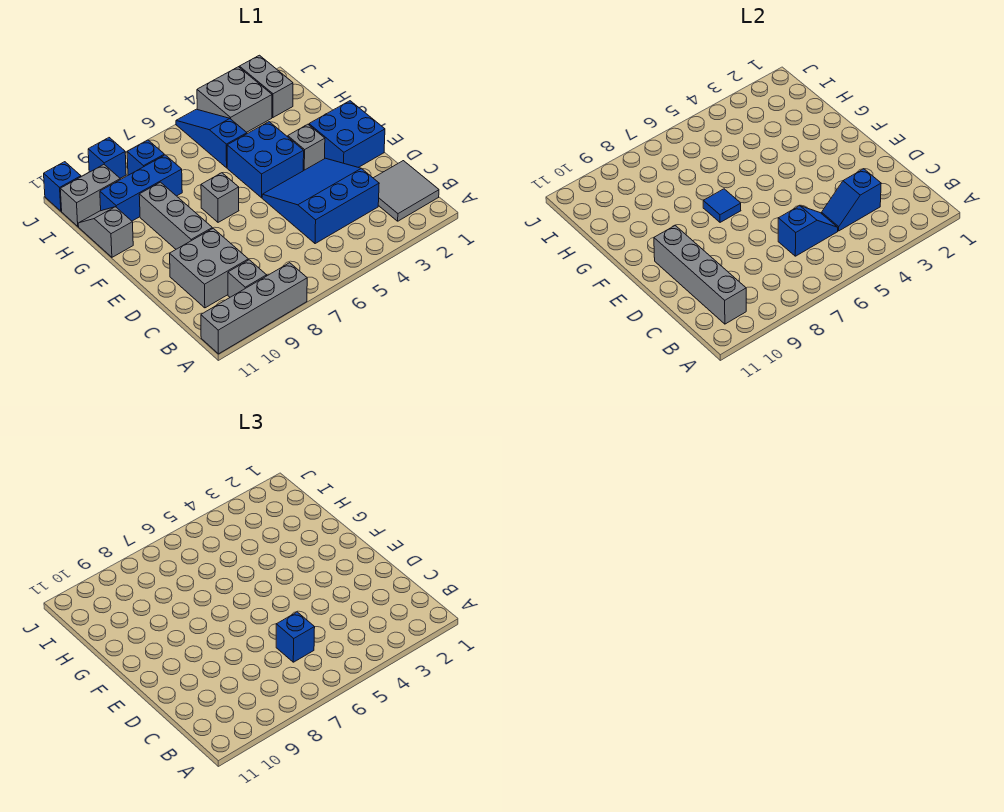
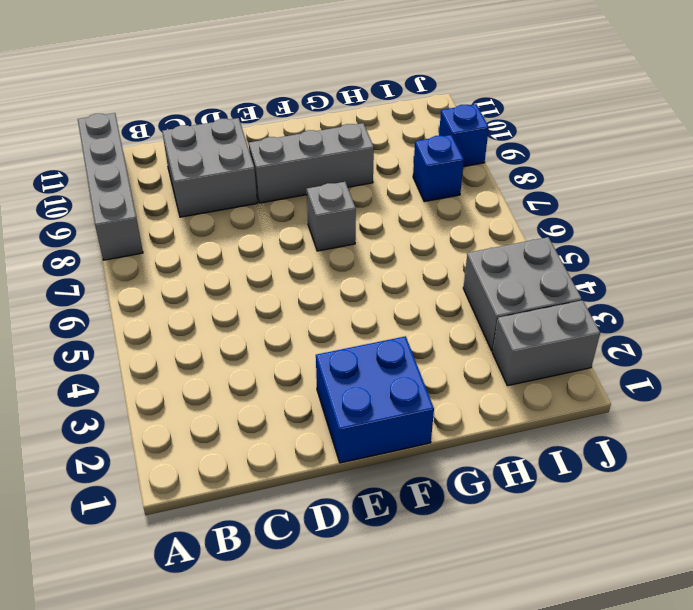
none -> grey tile B1:C2 level 1
none -> grey brick B9 level 1
none -> blue slope C3:E5 level 1 top C

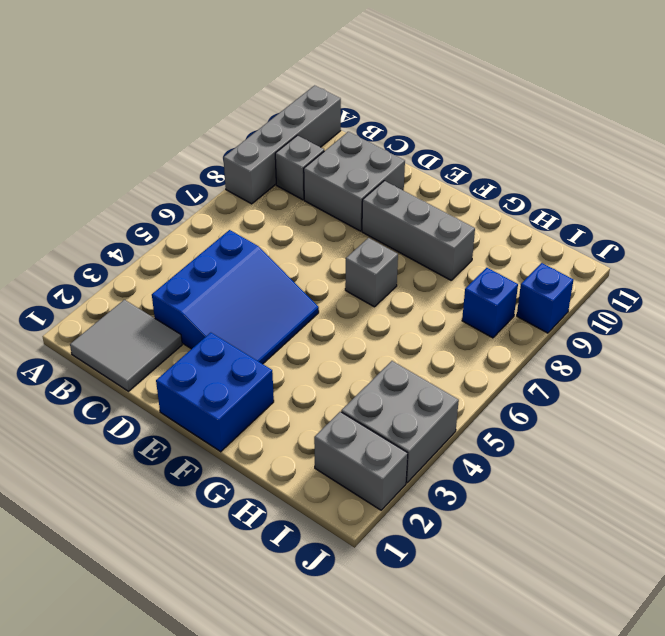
none -> grey brick F3 level 1
none -> blue brick F4:G5 level 1
none -> grey slope G11:H11 level 1 top G

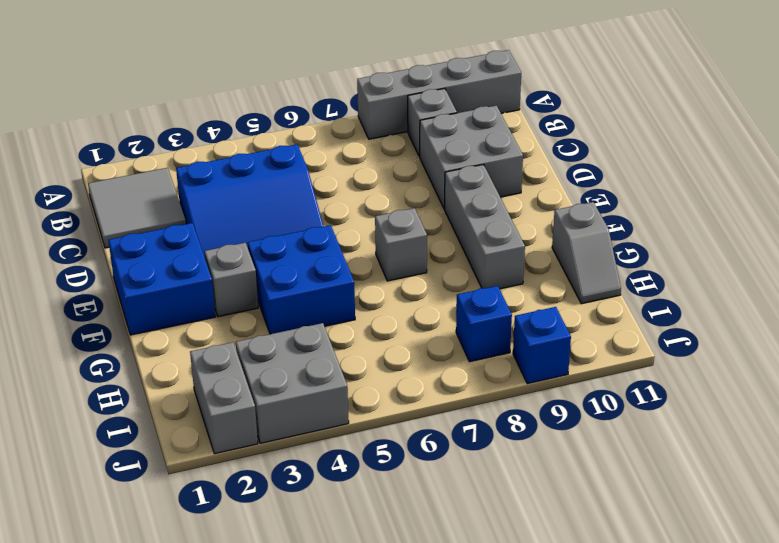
none -> blue slope H5:J5 level 1 top H
none -> blue brick H8:H10 level 1
none -> grey brick I10:I11 level 1

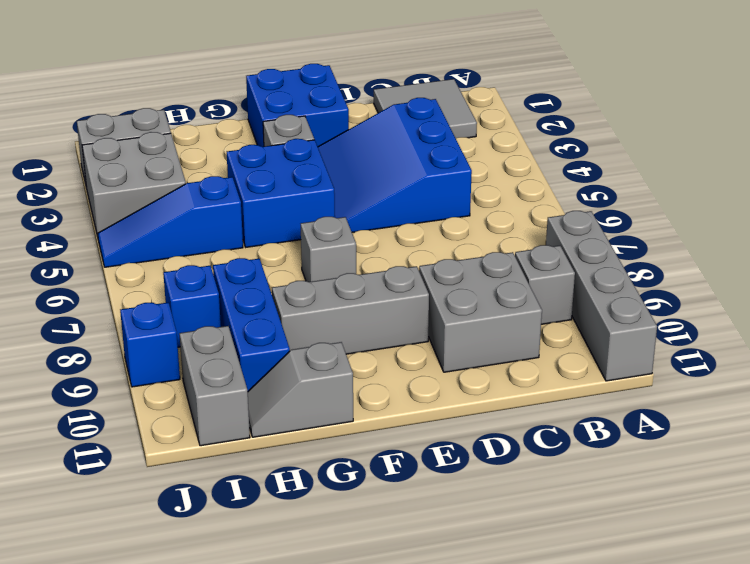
none -> blue brick J11 level 1
none -> grey brick B10:E10 level 2
none -> blue slope C3:C4 level 2 top 3

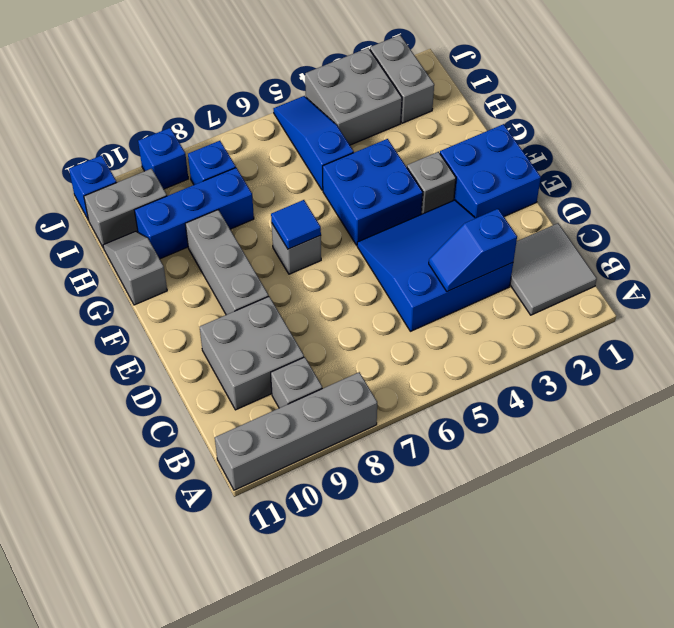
none -> grey brick B10:E10 level 2
none -> blue slope C5:C6 level 2 top 6
none -> blue brick C6 level 3

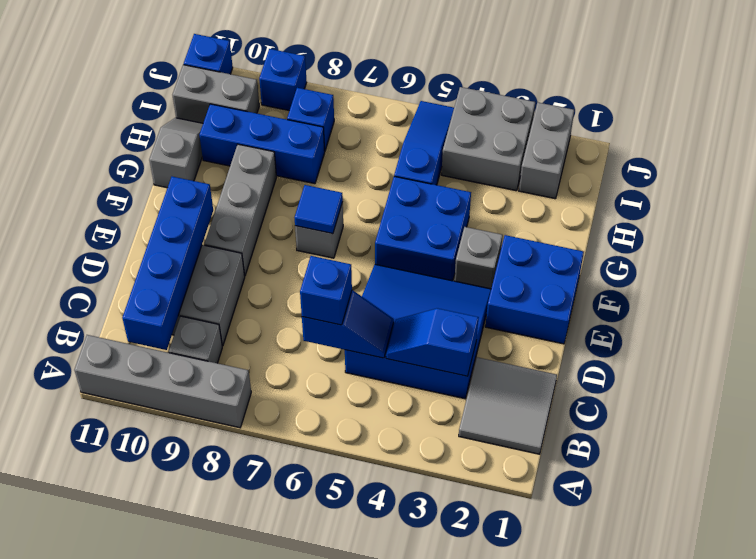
blue brick B10:E10 level 2 -> grey brick B10:E10 level 2

